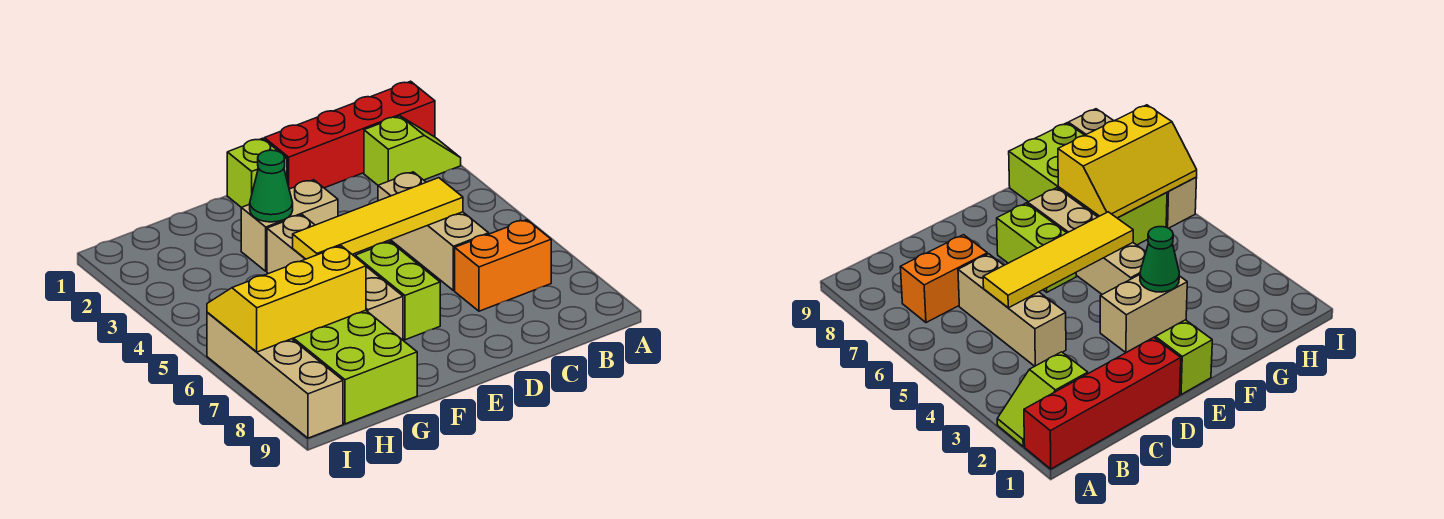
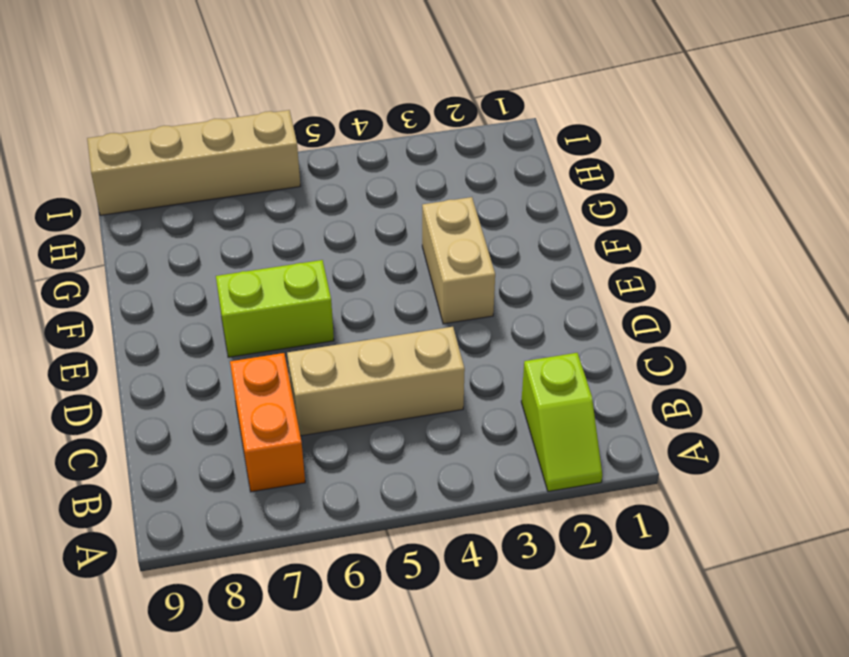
none -> red brick A1:D1 level 1
none -> lime brick E1 level 1
none -> tan brick F4:F7 level 1

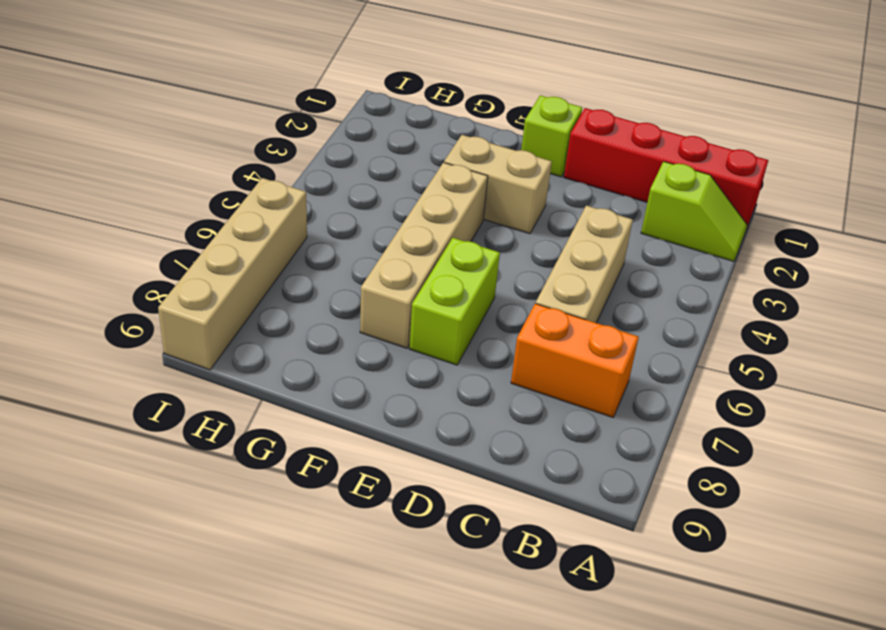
none -> lime brick G6:H9 level 1
none -> yellow tile C5:F5 level 2
none -> green cone F3 level 2

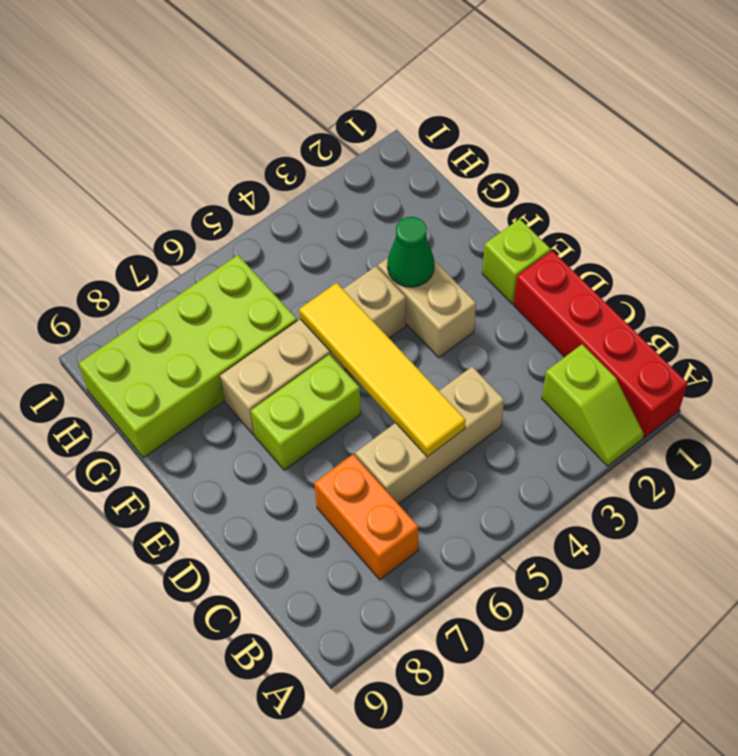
none -> tan brick I6:I9 level 1
none -> yellow slope G6:I7 level 2 top 7

